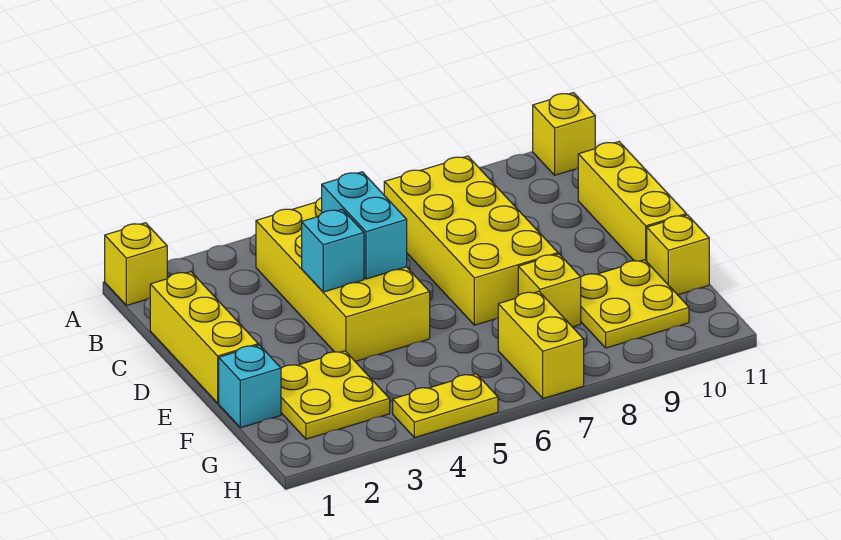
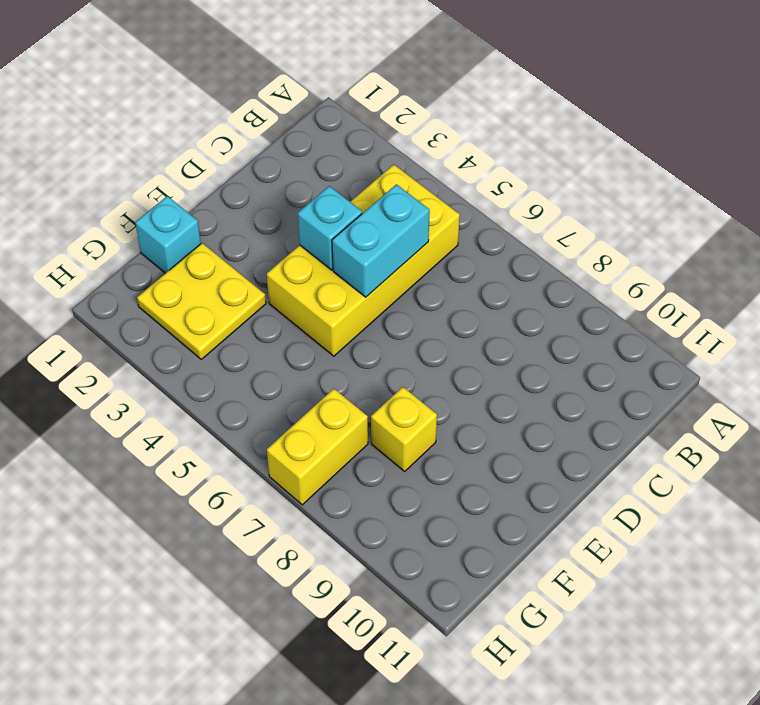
none -> yellow brick A1 level 1
none -> yellow brick A11 level 1
none -> yellow brick B7:E8 level 1

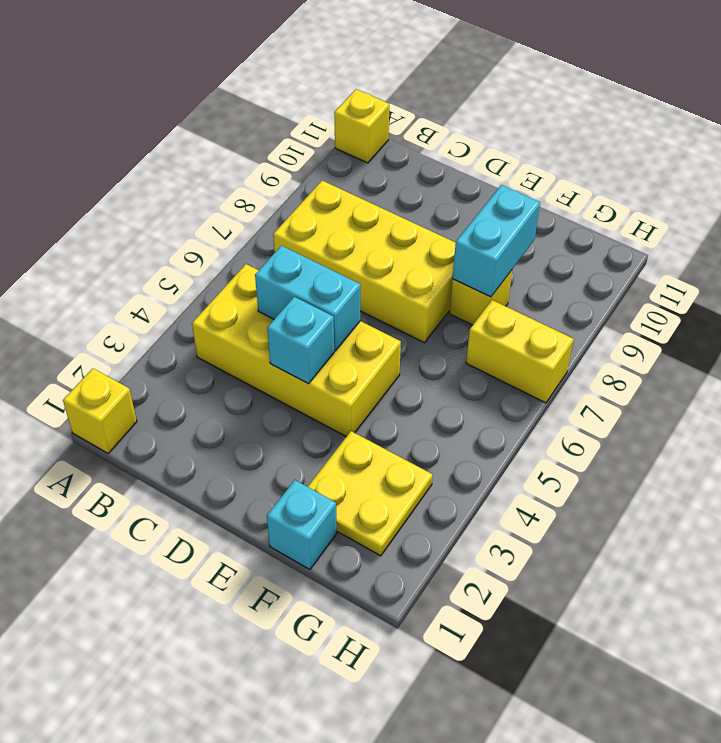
cyan brick F8:F9 level 2 -> none
none -> yellow brick C1:E1 level 1
none -> yellow brick C11:E11 level 1
none -> yellow plate F9:G10 level 1

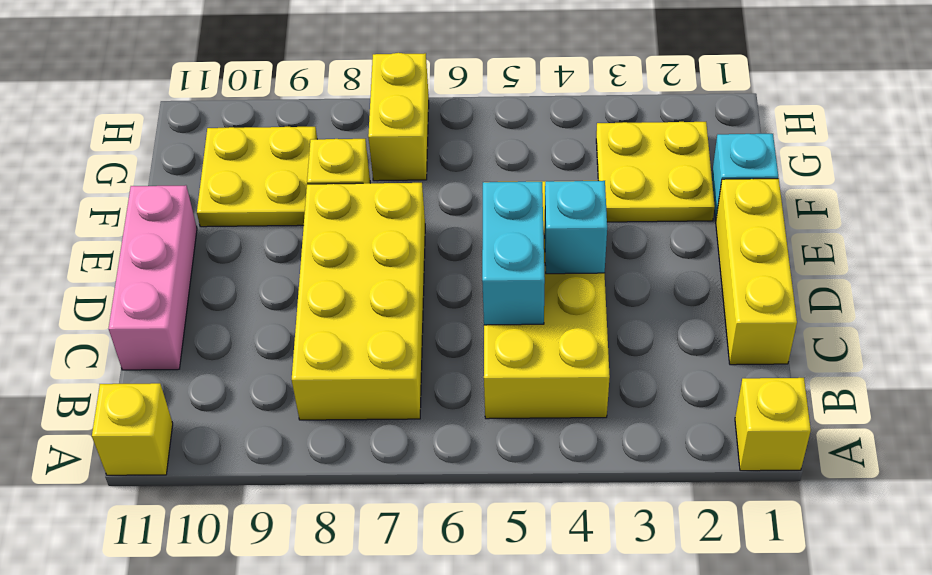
pink brick C11:E11 level 1 -> yellow brick C11:E11 level 1
none -> yellow brick F11 level 1
none -> yellow plate H4:H5 level 1

